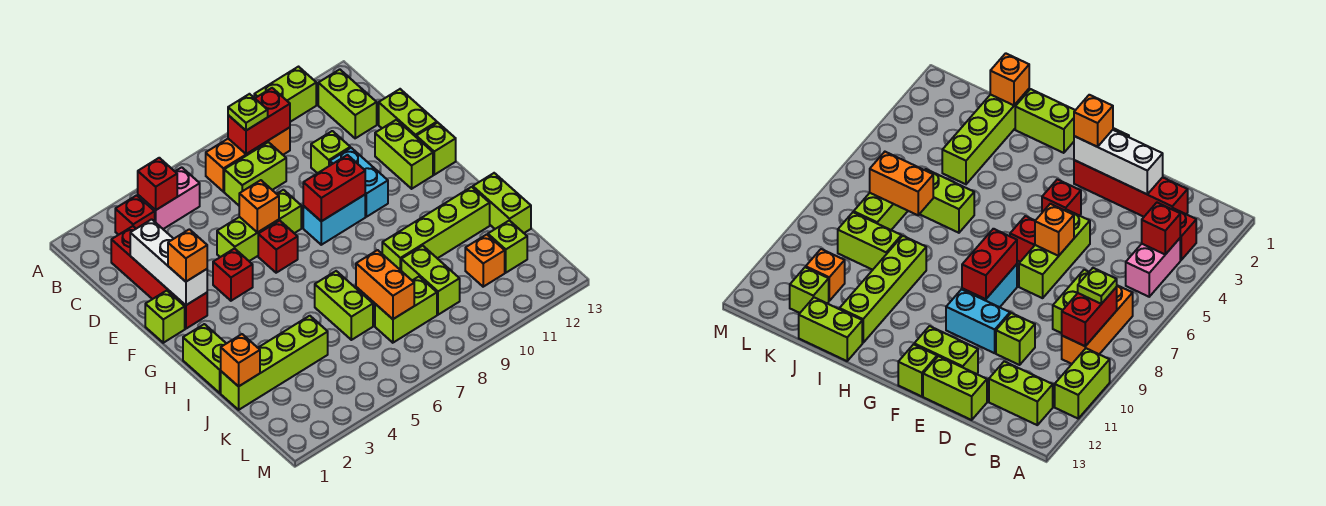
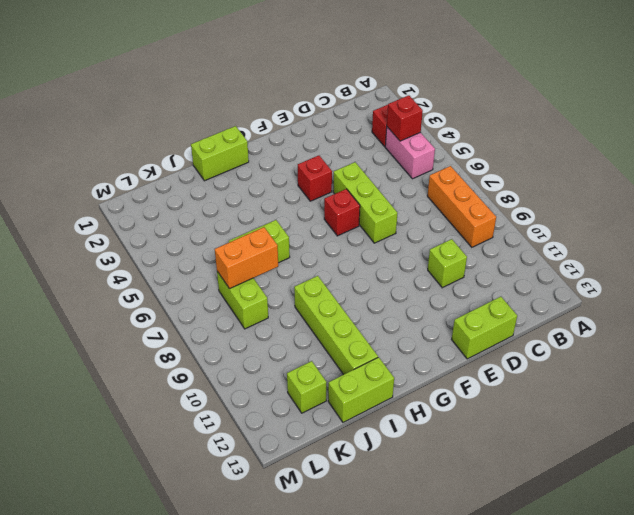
none -> lime brick A10:A11 level 1
none -> lime brick B12:C12 level 1
none -> red brick C2:F2 level 1
none -> lime brick C7:C8 level 1

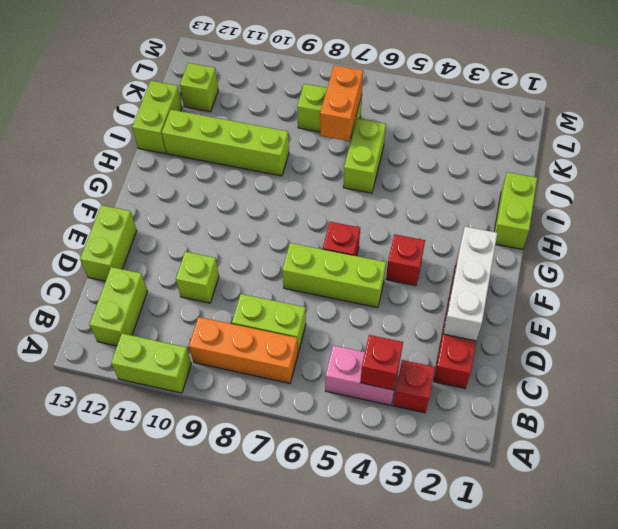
none -> cyan brick E10:F10 level 1
none -> lime brick E12:F12 level 1
none -> lime brick F1 level 1
none -> cyan brick F8:F9 level 1

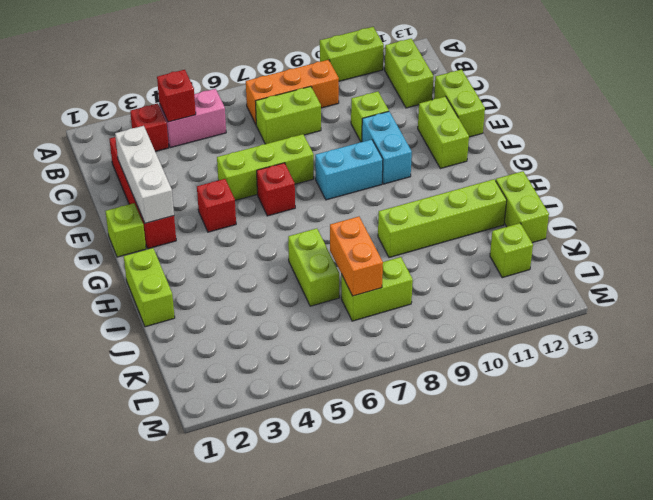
none -> lime brick F13 level 1
none -> lime brick J1:J4 level 1
none -> lime brick J9:K9 level 1
none -> orange brick K11 level 1

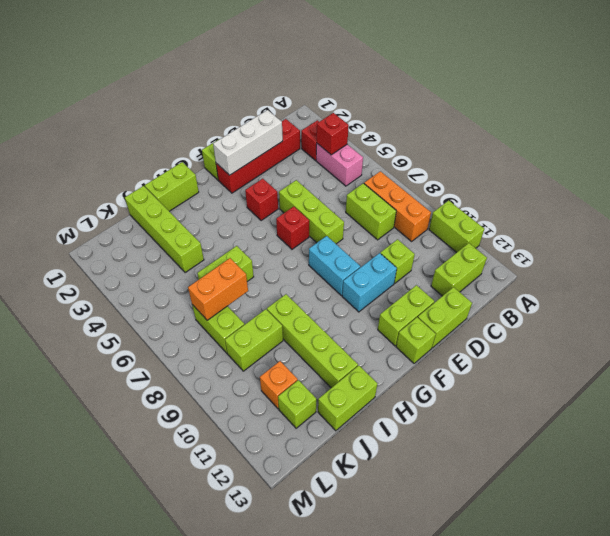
none -> red brick B8:B9 level 2
none -> orange brick E6 level 2
none -> red brick F8:F9 level 2
none -> orange brick J1 level 2

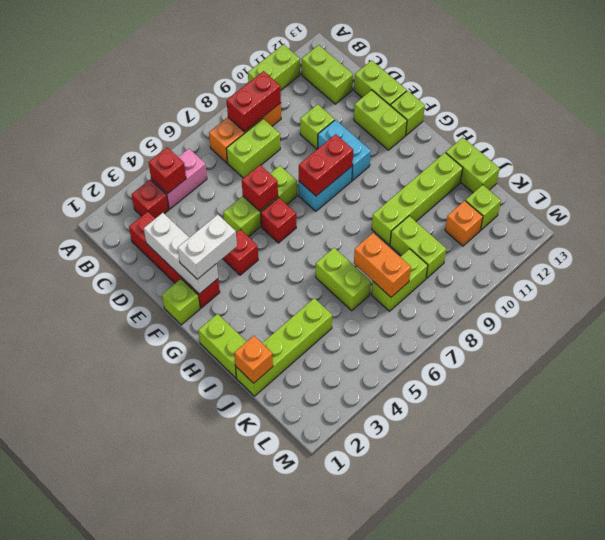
red brick E6 level 2 -> orange brick E6 level 2
white brick F2:F3 level 3 -> orange brick F2 level 3
none -> lime plate B8 level 3

